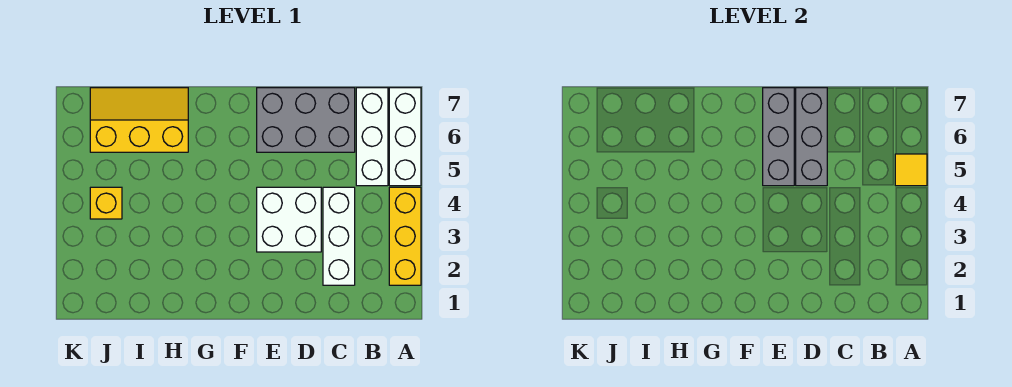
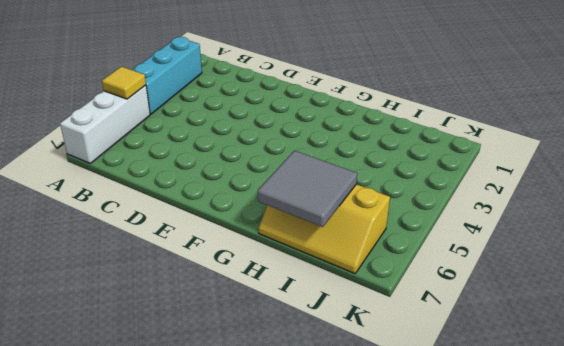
cyan brick A2:A4 level 1 -> yellow brick A2:A4 level 1
grey tile H6:I7 level 2 -> none
none -> white brick B5:B7 level 1
none -> white brick C2:C4 level 1

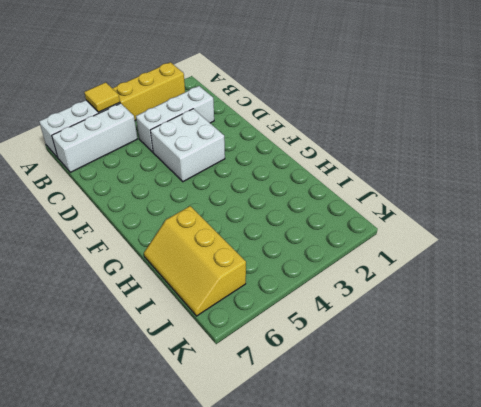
none -> grey brick C6:E7 level 1
none -> yellow brick J4 level 1

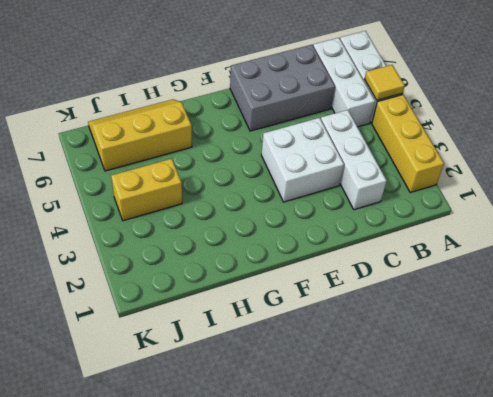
yellow brick I4:J4 level 1 -> yellow brick J4 level 1
none -> grey brick D5:D7 level 2
none -> grey brick E5:E7 level 2

